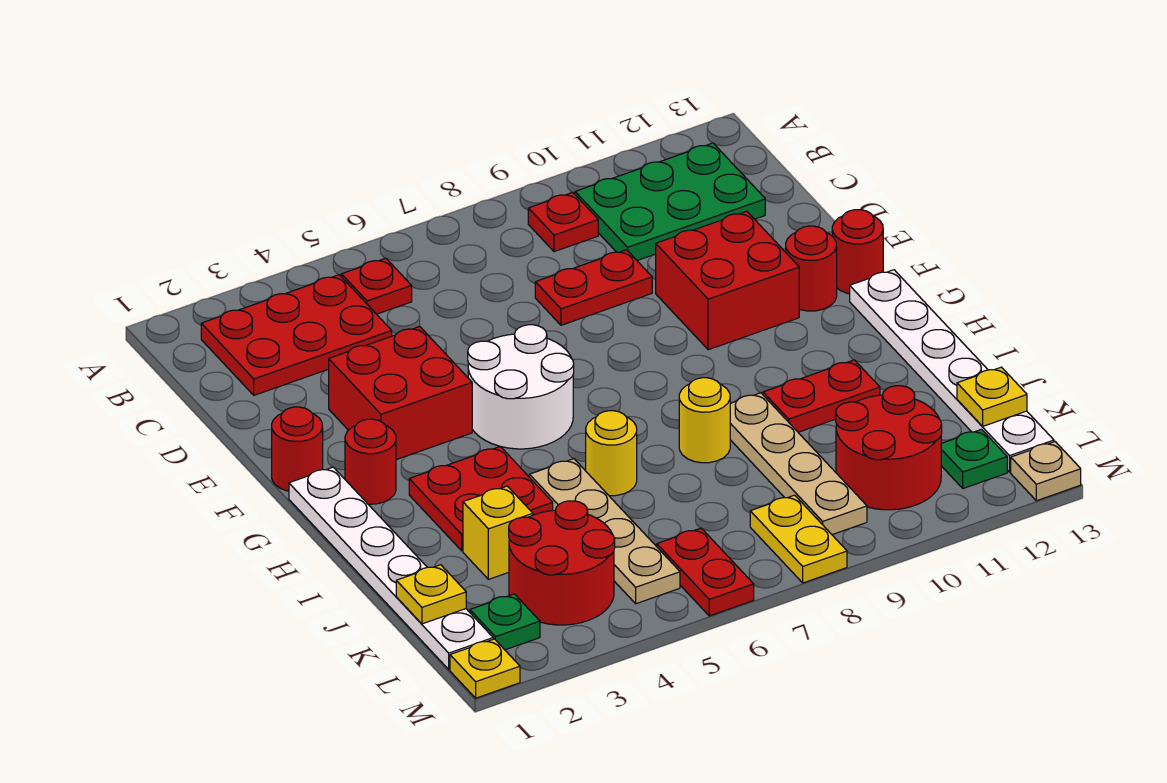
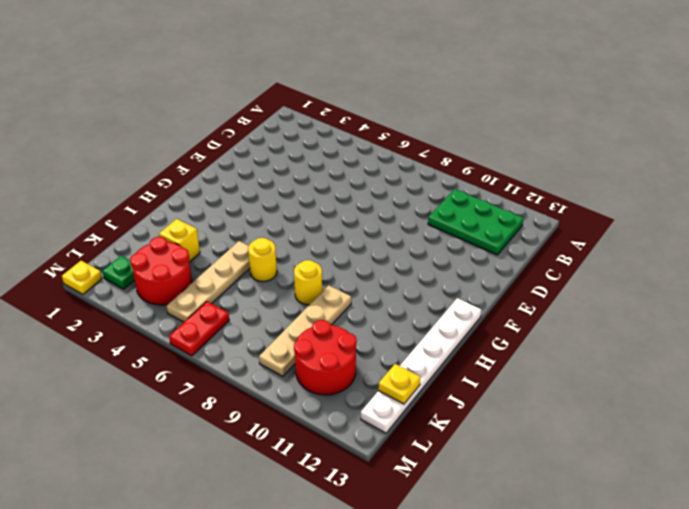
none -> red plate B2:C4 level 1
none -> red plate B5 level 1
none -> red plate B9 level 1
none -> red plate D8:D9 level 1

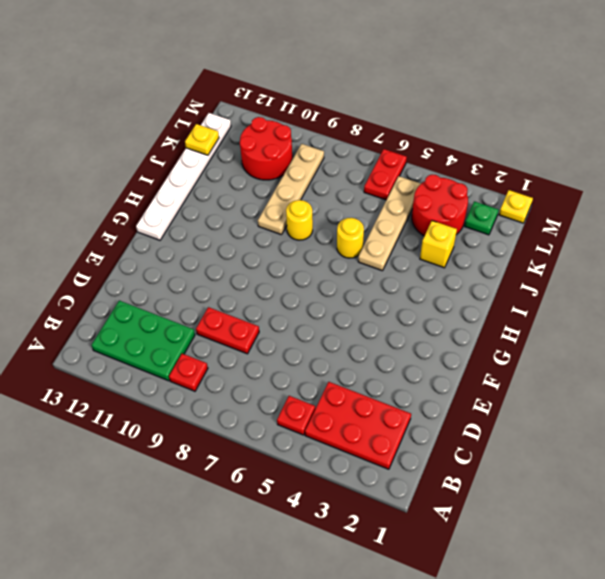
none -> red brick E3:F4 level 1
none -> red brick E10:F11 level 1
none -> red round brick F1 level 1
none -> white round brick F5:G6 level 1

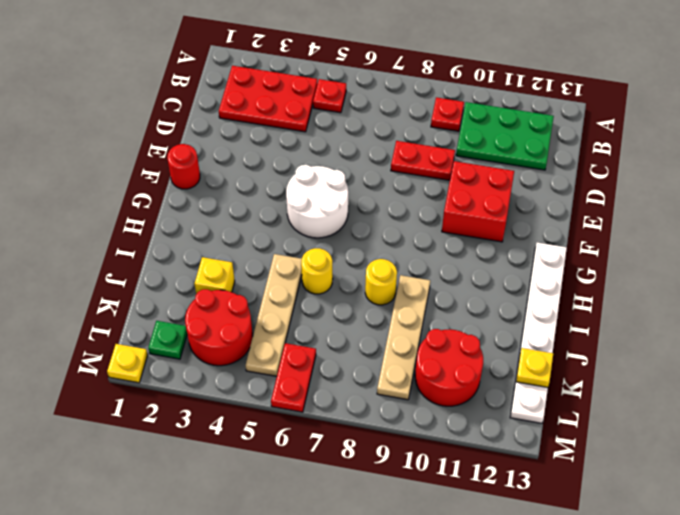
none -> red brick E3:F4 level 1
none -> red round brick F12 level 1
none -> red round brick F13 level 1
none -> white plate G1:L1 level 1

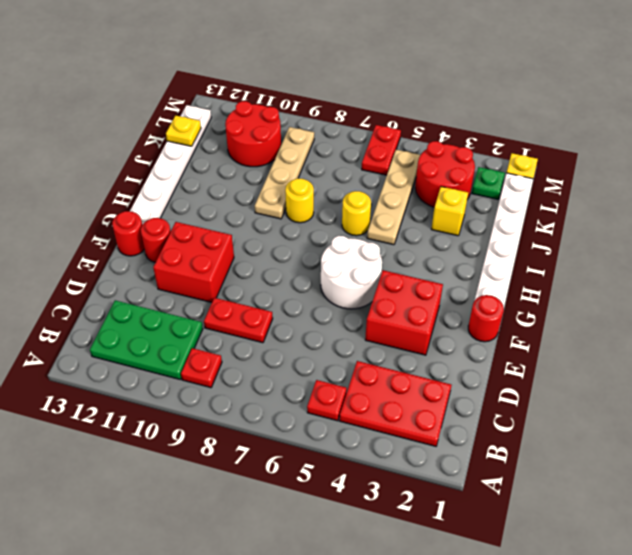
none -> red round brick G2 level 1
none -> red plate H3:I4 level 1
none -> red plate I10:I11 level 1
none -> yellow plate L8:M8 level 1

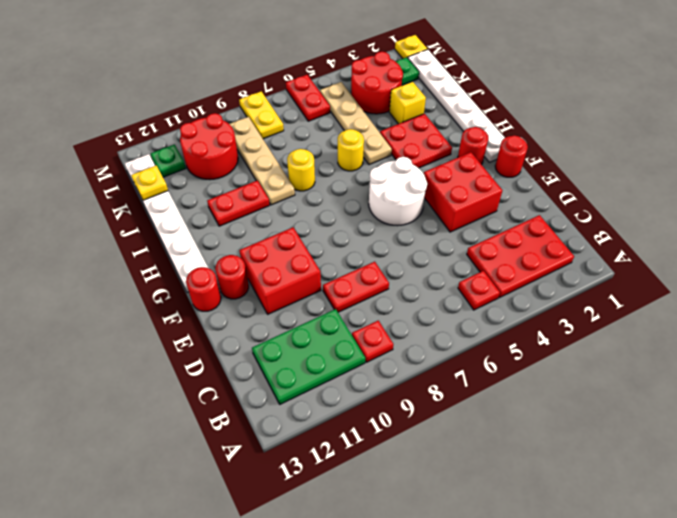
none -> tan plate M13 level 1
none -> yellow plate K1 level 2

